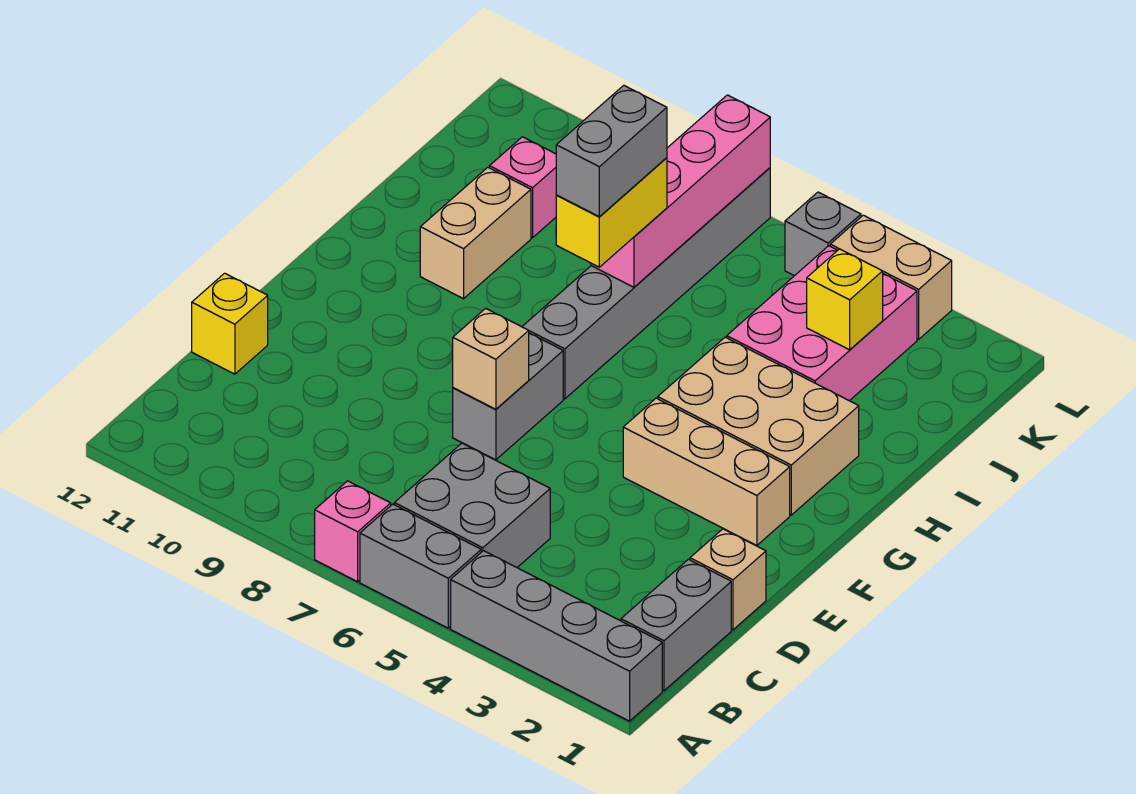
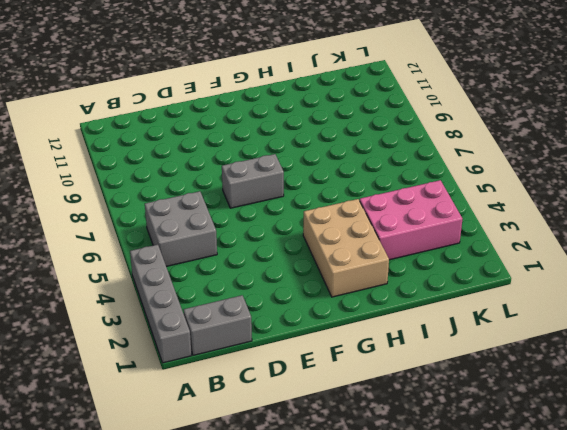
none -> grey brick A5:A6 level 1
none -> pink brick A7 level 1
none -> tan brick D1 level 1

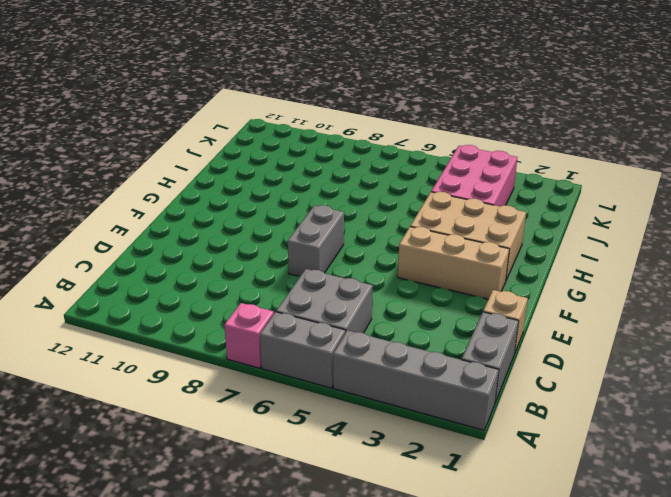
none -> yellow brick D12 level 1
none -> grey brick G7:L7 level 1
none -> tan brick H10:I10 level 1

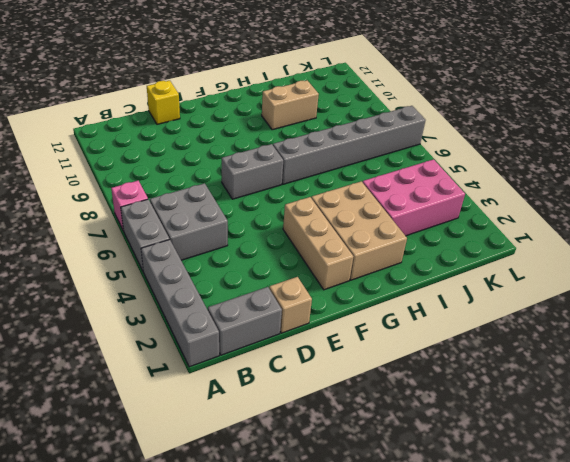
none -> pink brick J10 level 1
none -> tan brick L3:L4 level 1
none -> grey brick L5 level 1

